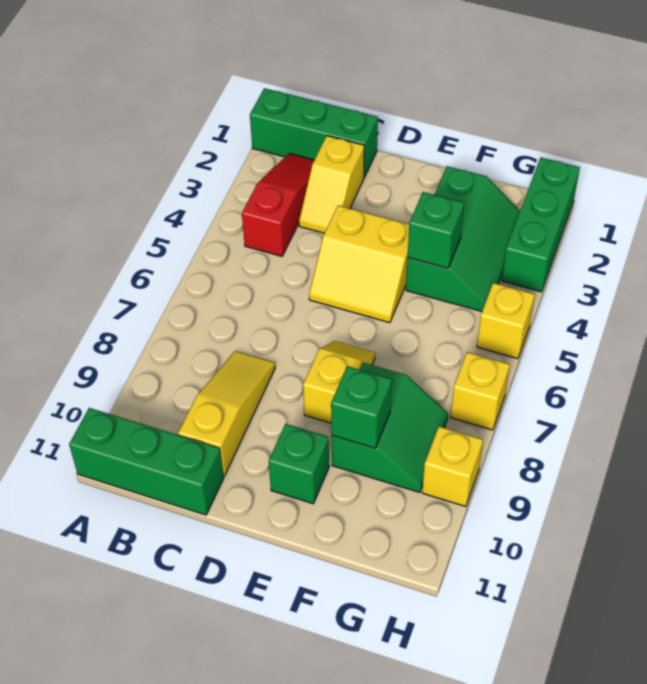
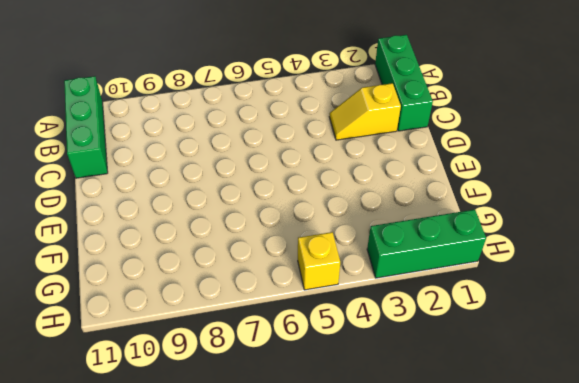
none -> red slope B2:B4 level 1 top 4
none -> yellow slope C8:C10 level 1 top 10
none -> yellow slope D4:E5 level 1 top 4

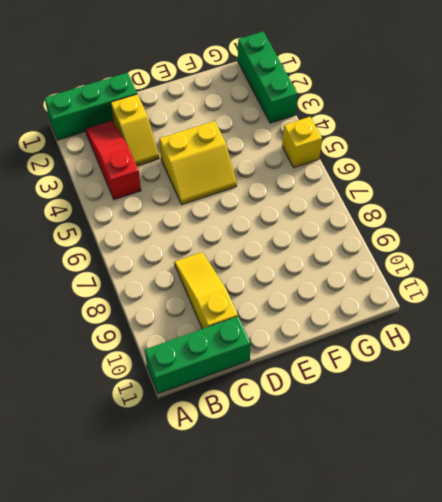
none -> yellow slope E7:E8 level 1 top 8
none -> green brick E10 level 1
none -> green slope F2:G4 level 1 top F

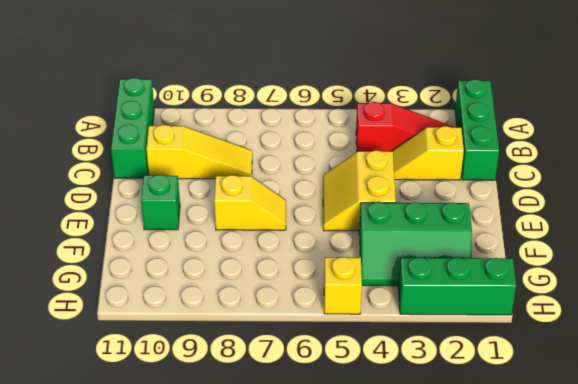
none -> green slope F8:G9 level 1 top F
none -> yellow brick H7 level 1
none -> yellow brick H9 level 1

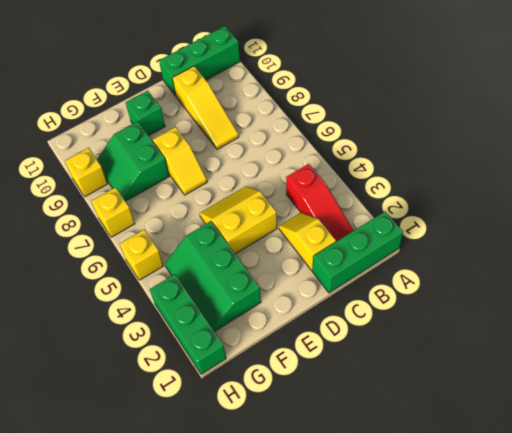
none -> green brick F4 level 2
none -> green brick F9 level 2

